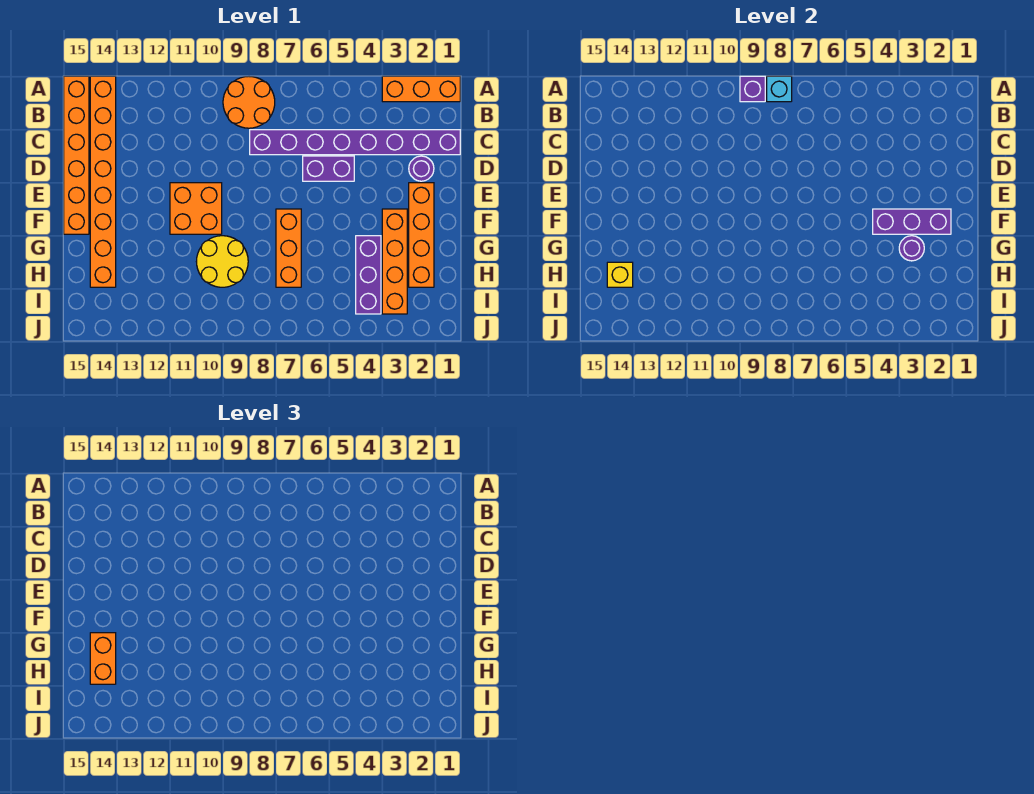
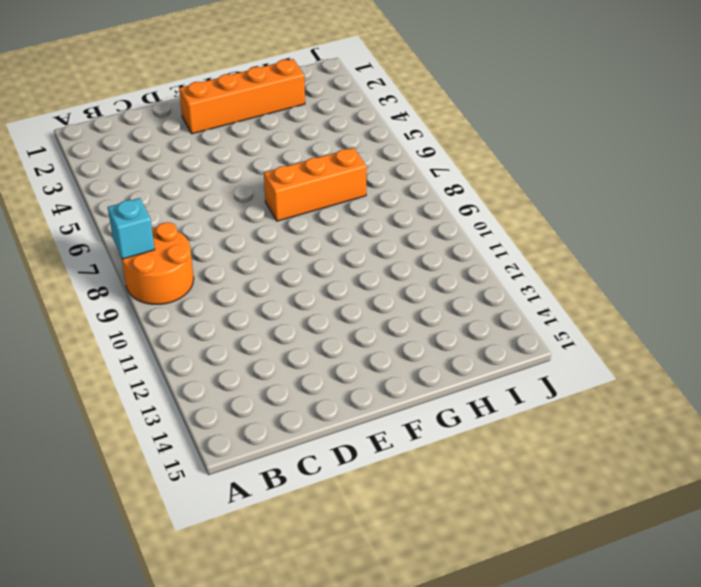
none -> orange brick A1:A3 level 1
none -> orange brick A14:H14 level 1
none -> orange brick A15:F15 level 1

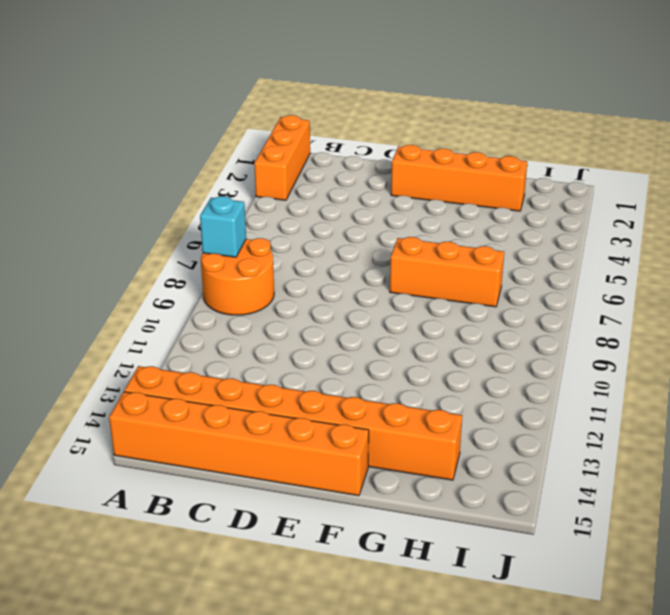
none -> purple brick C1:C8 level 1
none -> purple round brick D2 level 1
none -> purple brick D5:D6 level 1

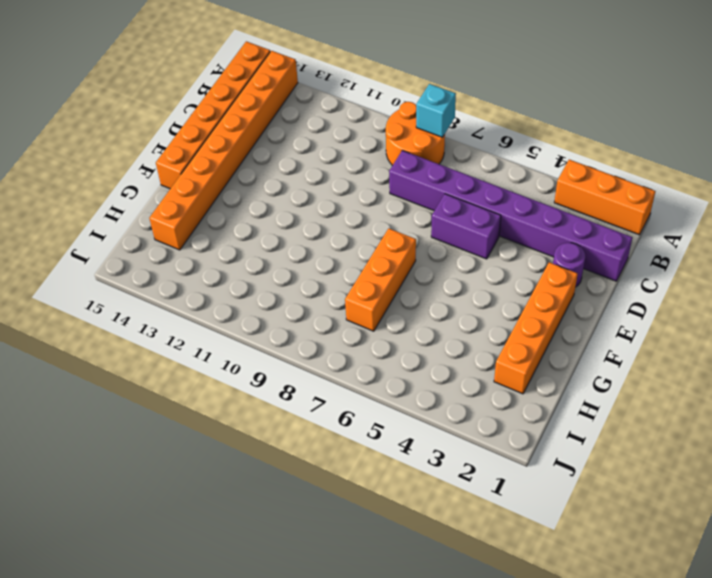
none -> orange brick E10:F11 level 1
none -> orange brick F3:I3 level 1
none -> purple brick G4:I4 level 1

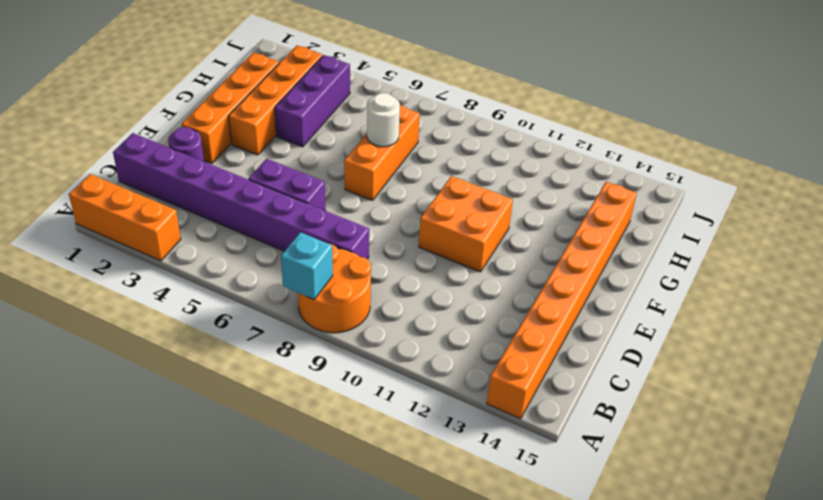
white round brick G7 level 2 -> none
none -> orange brick A15:F15 level 1
none -> yellow round brick G9:H10 level 1
none -> purple brick A9 level 2

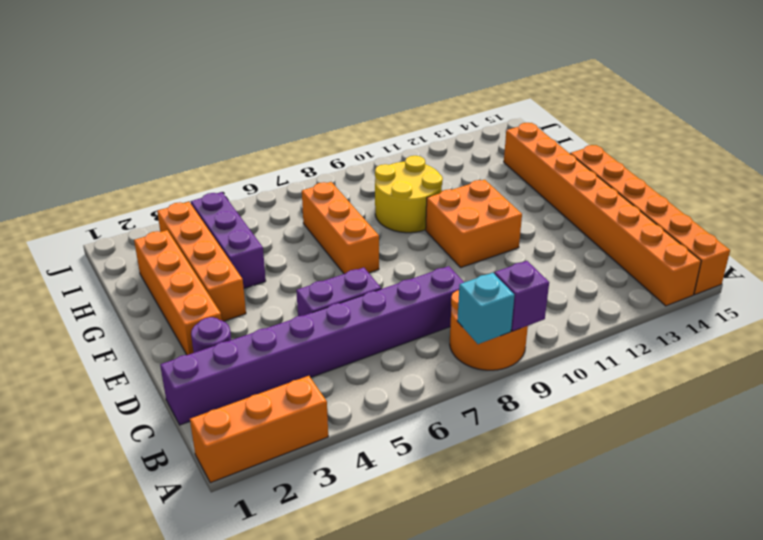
none -> purple brick F2:F4 level 2
none -> purple round brick G3 level 2
none -> yellow brick H14 level 2

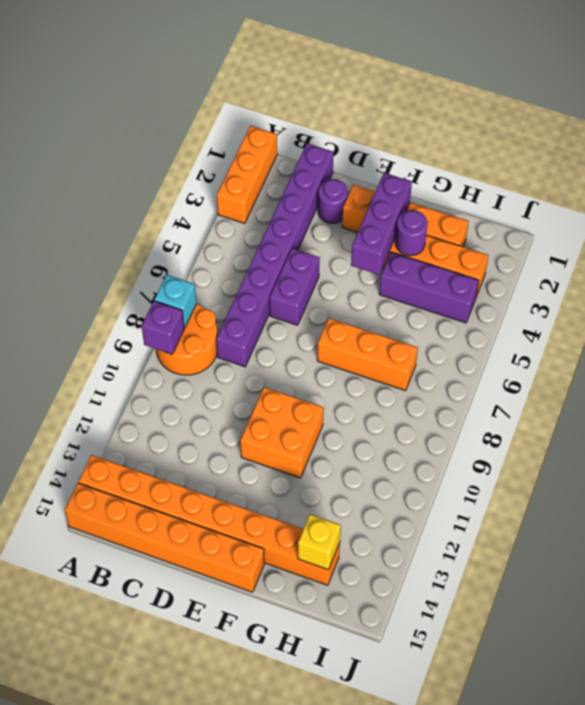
none -> yellow round brick G9:H10 level 1
none -> orange brick G14:H14 level 3

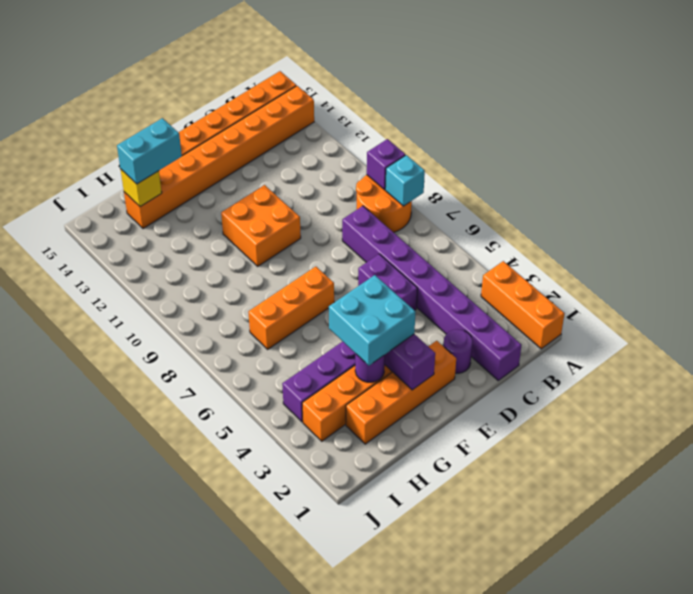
cyan brick F3:G4 level 3 -> none
cyan brick G14:H14 level 3 -> orange brick G14:H14 level 3
none -> yellow round brick G9:H10 level 1

